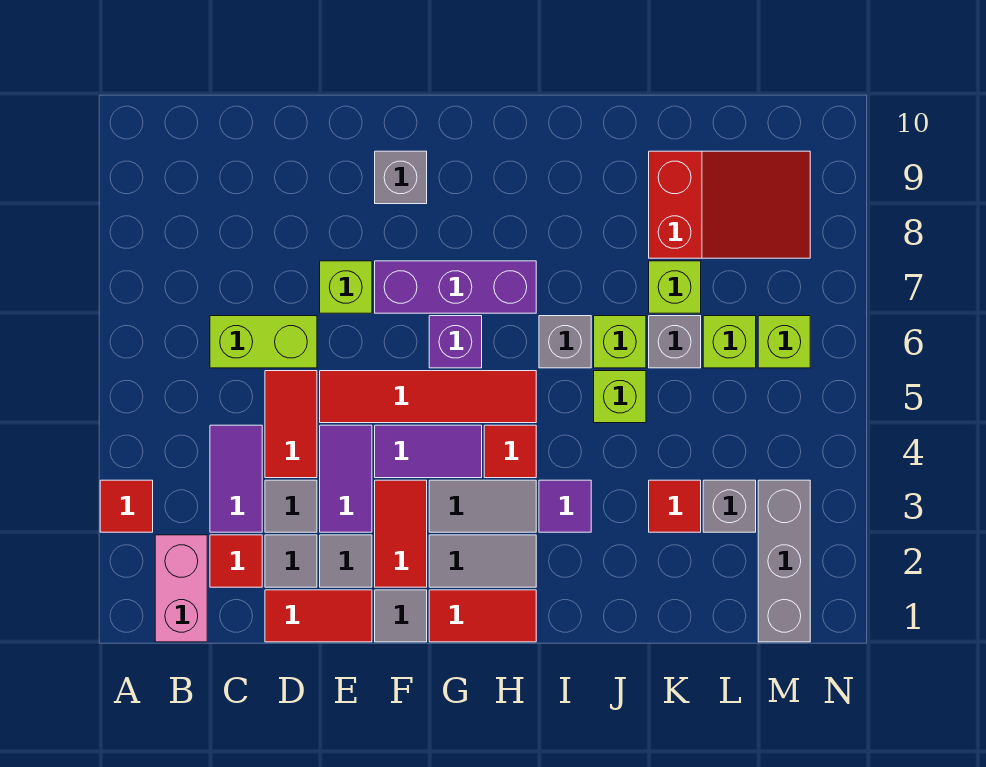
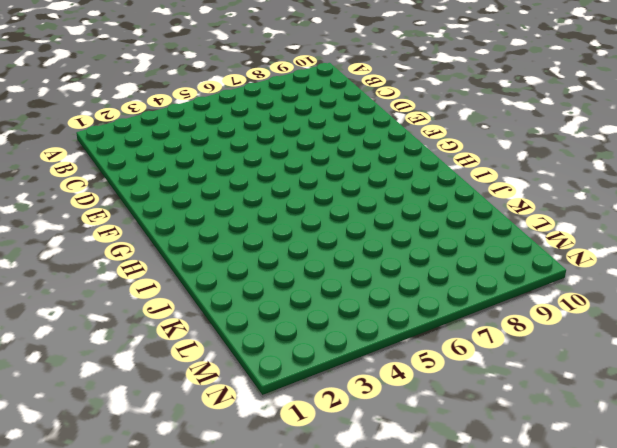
none -> red tile A3 level 1
none -> pink brick B1:B2 level 1
none -> red tile C2 level 1
none -> purple tile C3:C4 level 1

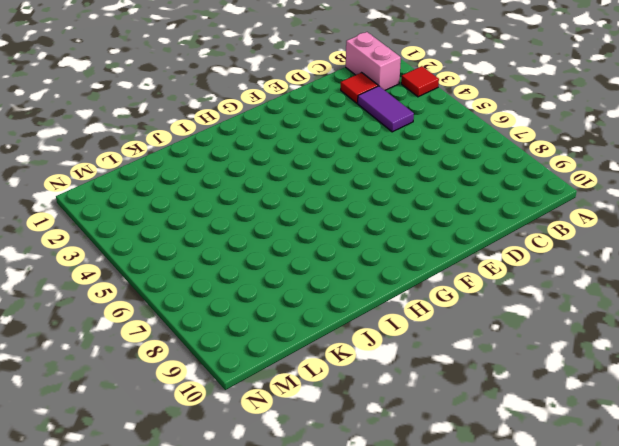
none -> lime brick C6:D6 level 1
none -> red tile D1:E1 level 1
none -> grey tile D2 level 1
none -> grey tile D3 level 1

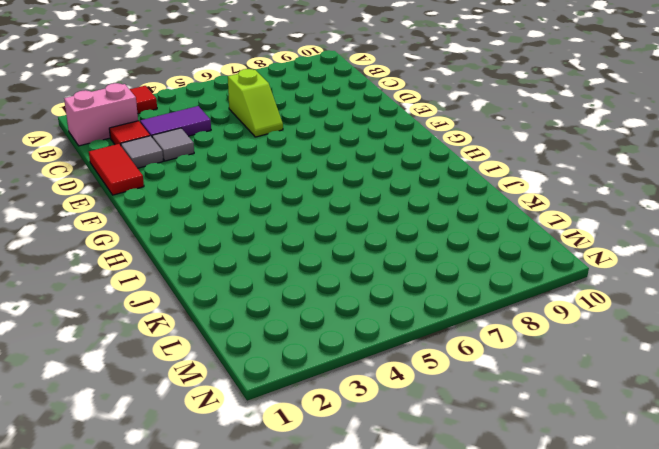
lime slope C6:D6 level 1 top C -> lime brick C6:D6 level 1
none -> red tile D4:D5 level 1
none -> grey tile E2 level 1
none -> purple tile E3:E4 level 1
none -> red tile E5:H5 level 1

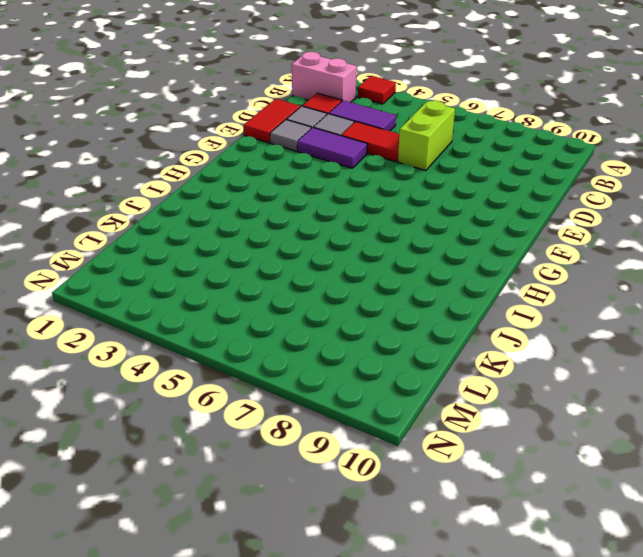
none -> red tile E5:H5 level 1
none -> lime brick E7 level 1
none -> grey tile F1 level 1
none -> red tile F2:F3 level 1

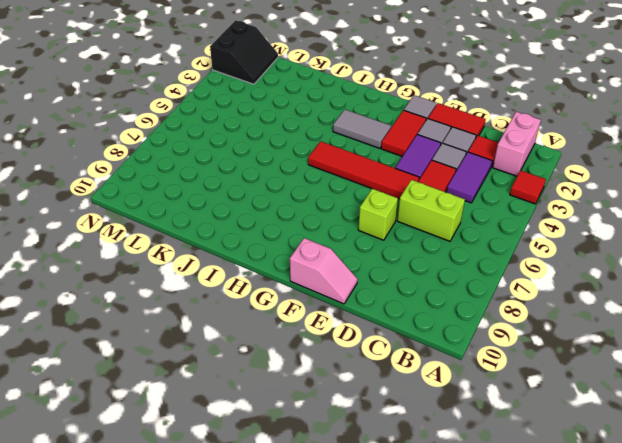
pink slope E10:F10 level 1 top F -> none
black slope M1:N2 level 1 top N -> grey brick M1:M3 level 1
none -> purple tile F4:G4 level 1
none -> purple brick F7:H7 level 1
none -> grey brick F9 level 1
none -> red tile G1:H1 level 1

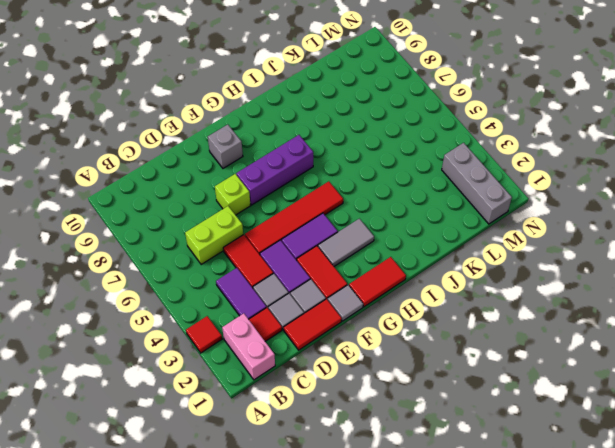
none -> grey tile G2:H2 level 1
none -> purple brick G6 level 1
none -> red tile H4 level 1
none -> purple tile I3 level 1

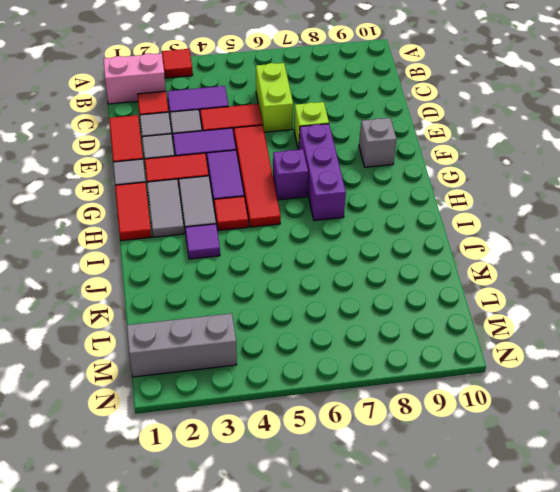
none -> grey brick I6 level 1
none -> lime brick J5 level 1
none -> lime brick J6 level 1
none -> red tile K3 level 1

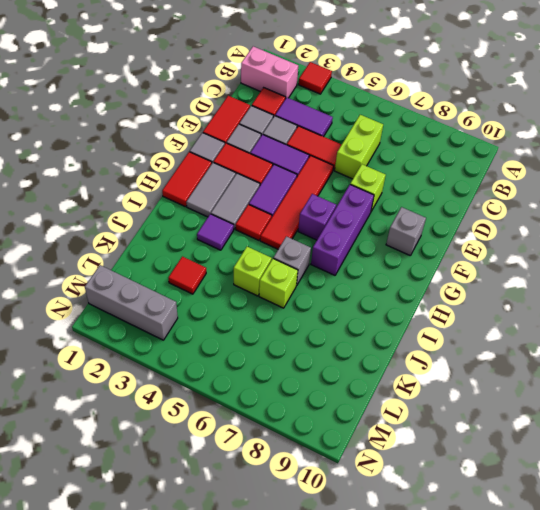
none -> grey brick K6 level 1
none -> lime brick K7 level 1
none -> red slope K8:M9 level 1 top K
none -> grey brick L3 level 1

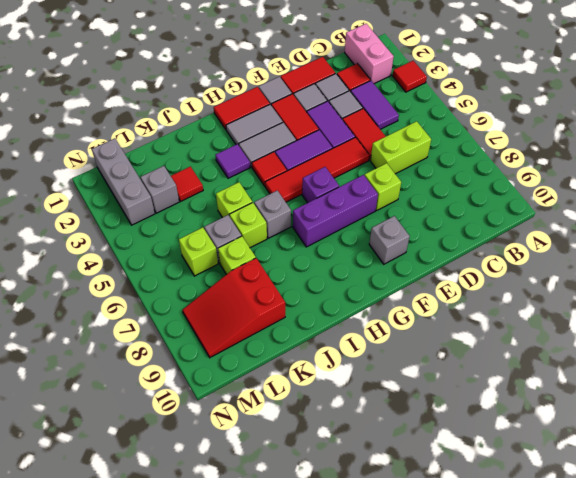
none -> lime brick M6 level 1

